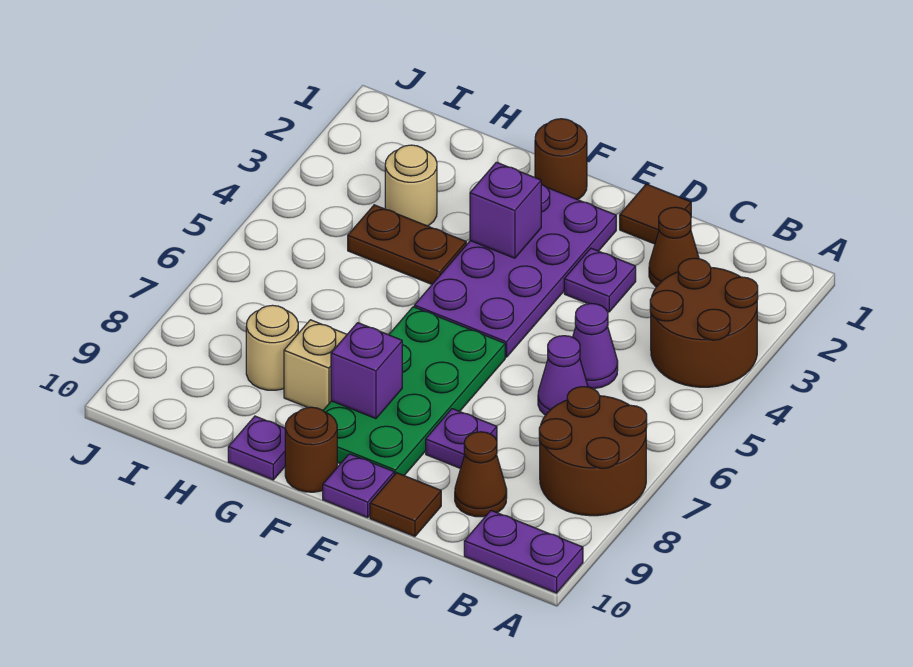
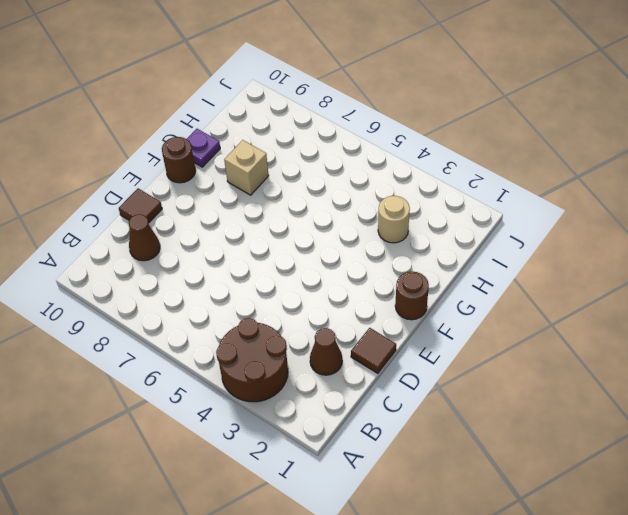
none -> brown round brick A7:B8 level 1
none -> purple plate A10:B10 level 1
none -> purple cone C5 level 1

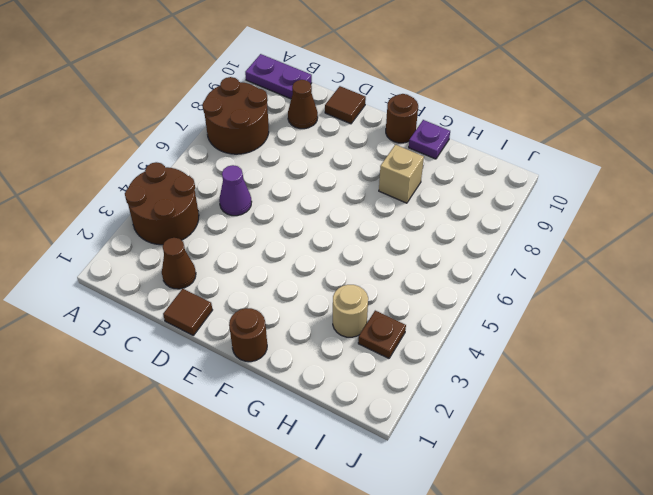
brown plate I3 level 1 -> none
none -> purple cone C6 level 1
none -> purple plate D3 level 1
none -> purple plate D8 level 1

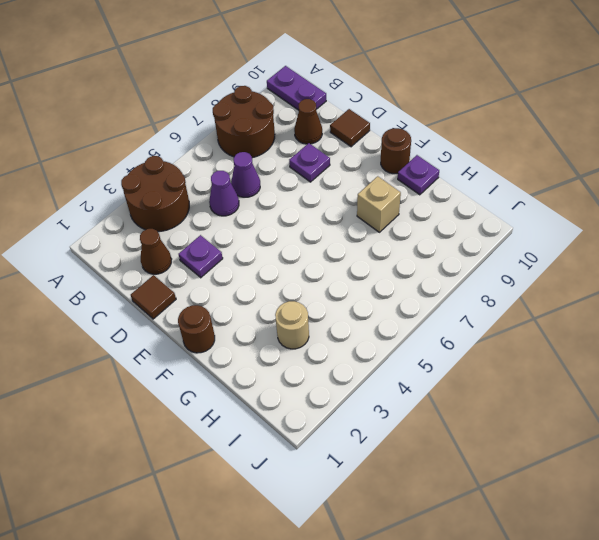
none -> purple plate E2:F5 level 1
none -> green plate E6:F9 level 1
none -> purple plate E10 level 1

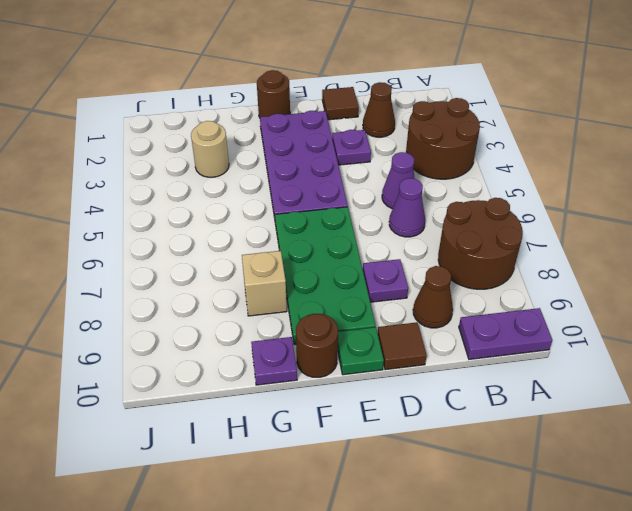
green plate E10 level 1 -> purple plate E10 level 1
none -> brown plate G4:H4 level 1
none -> tan round brick H8 level 1
none -> purple brick F3 level 2

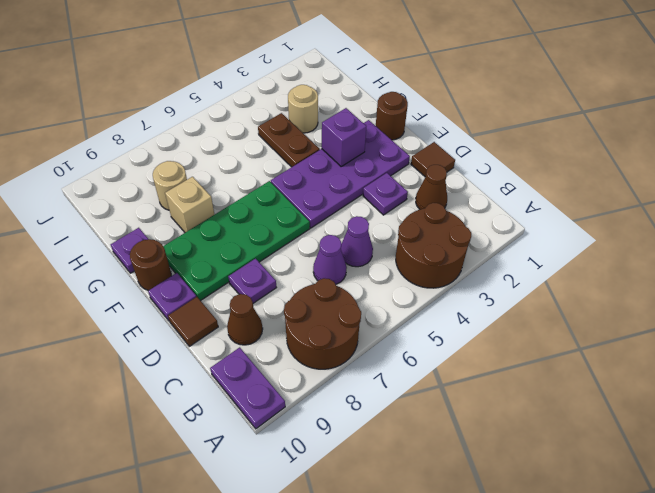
none -> purple brick F8 level 2

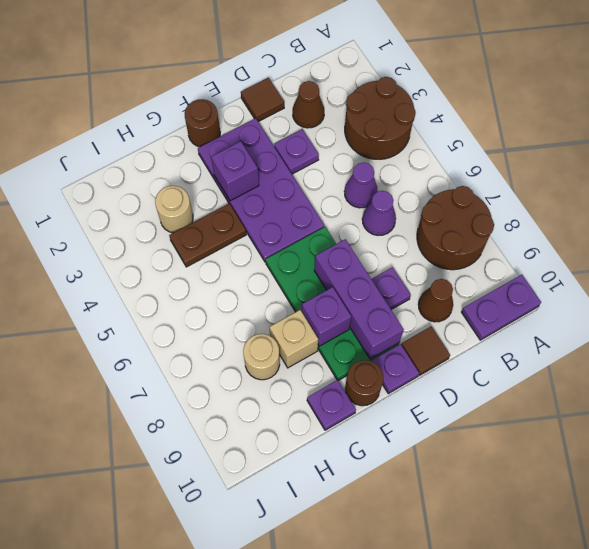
purple brick E7:E9 level 2 -> none

